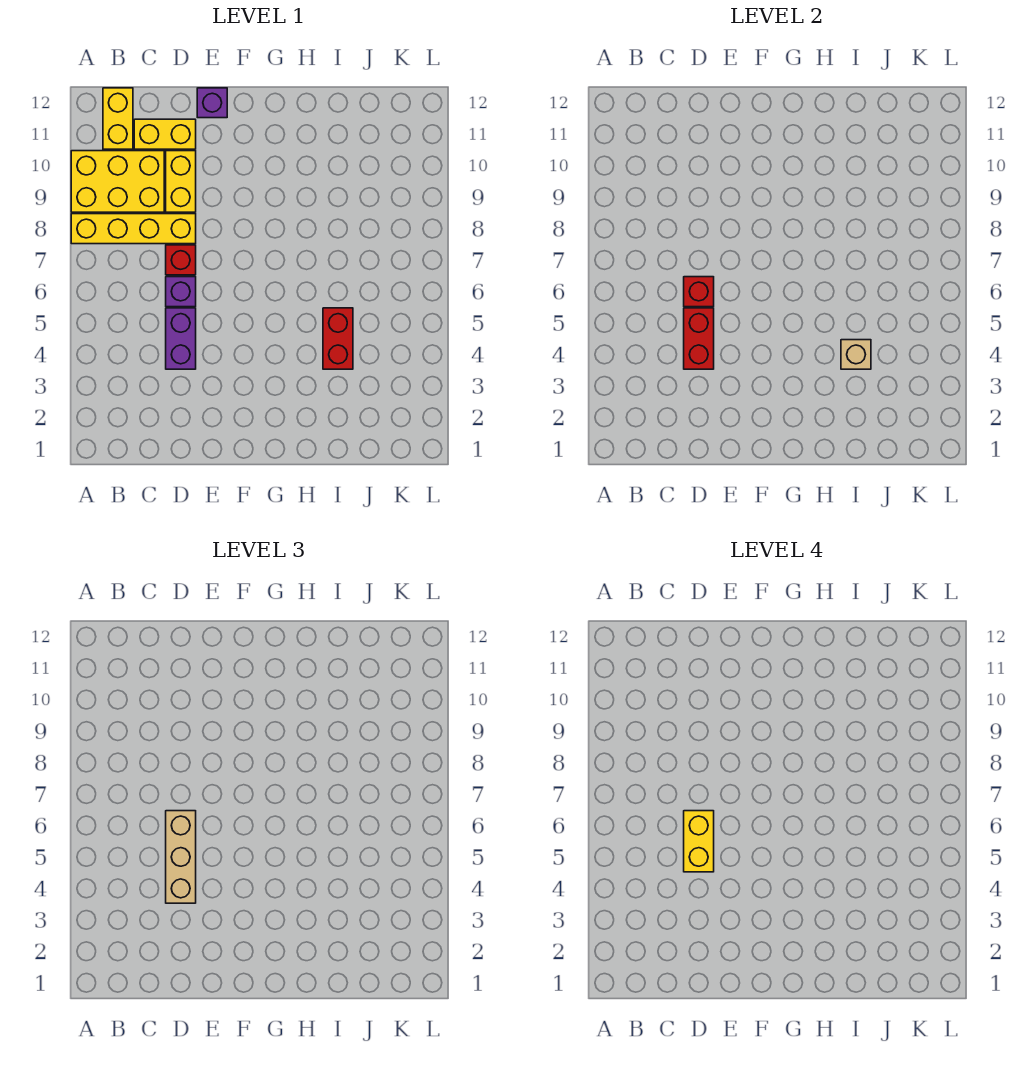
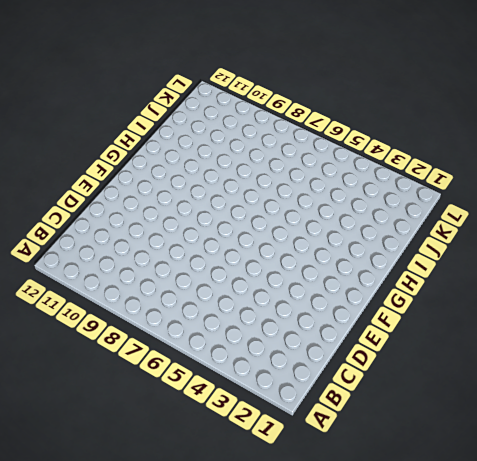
none -> yellow brick A8:D8 level 1
none -> yellow brick A9:C10 level 1
none -> yellow brick B11:B12 level 1

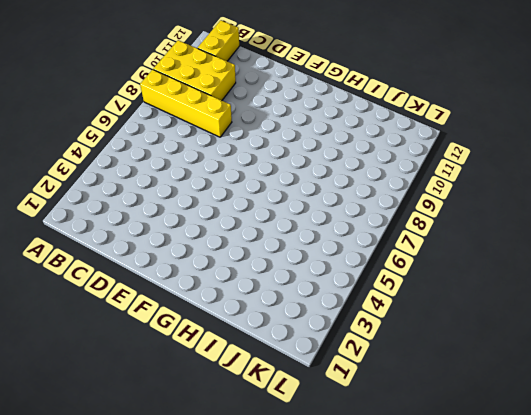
none -> yellow brick C11:D11 level 1
none -> purple brick D4:D5 level 1
none -> purple brick D6 level 1

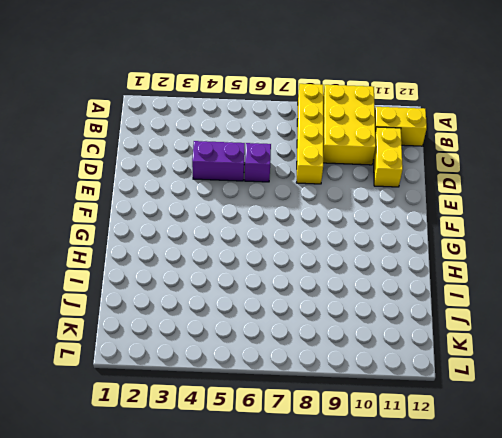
none -> red brick D7 level 1
none -> yellow brick D9:D10 level 1
none -> purple brick E12 level 1

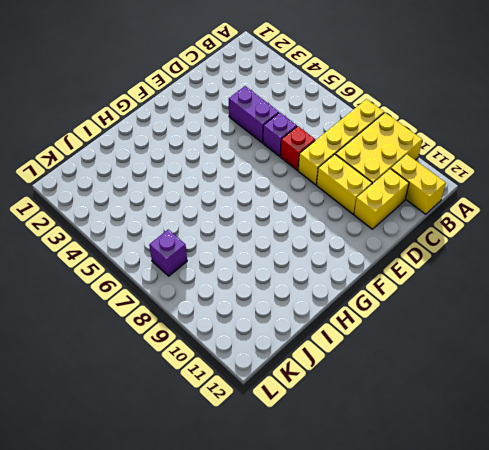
purple brick K7 level 1 -> purple brick E12 level 1
none -> red brick I4:I5 level 1
none -> red brick D4:D5 level 2
none -> red brick D6 level 2

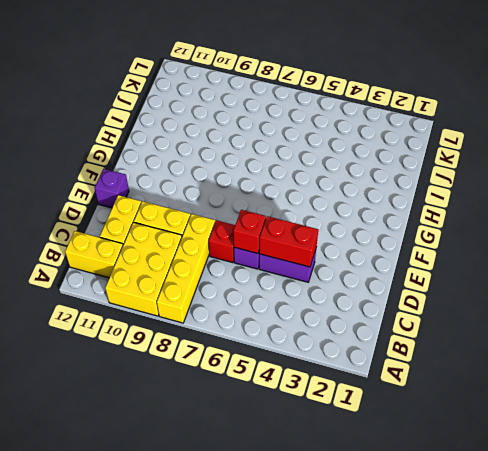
none -> red brick I4:I5 level 1
none -> tan brick I4 level 2
none -> tan brick D4:D6 level 3

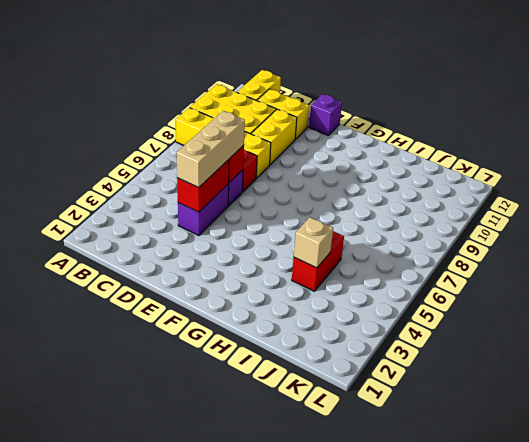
none -> yellow brick D5:D6 level 4

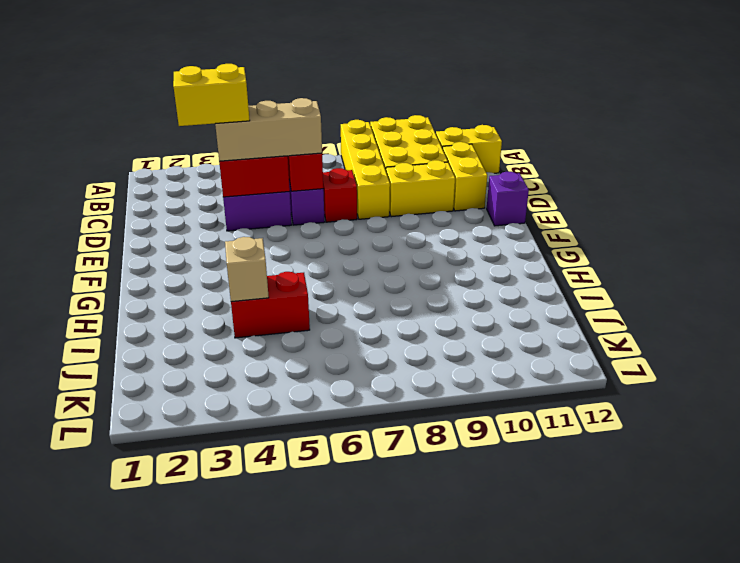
yellow brick D3:D4 level 4 -> yellow brick D5:D6 level 4

